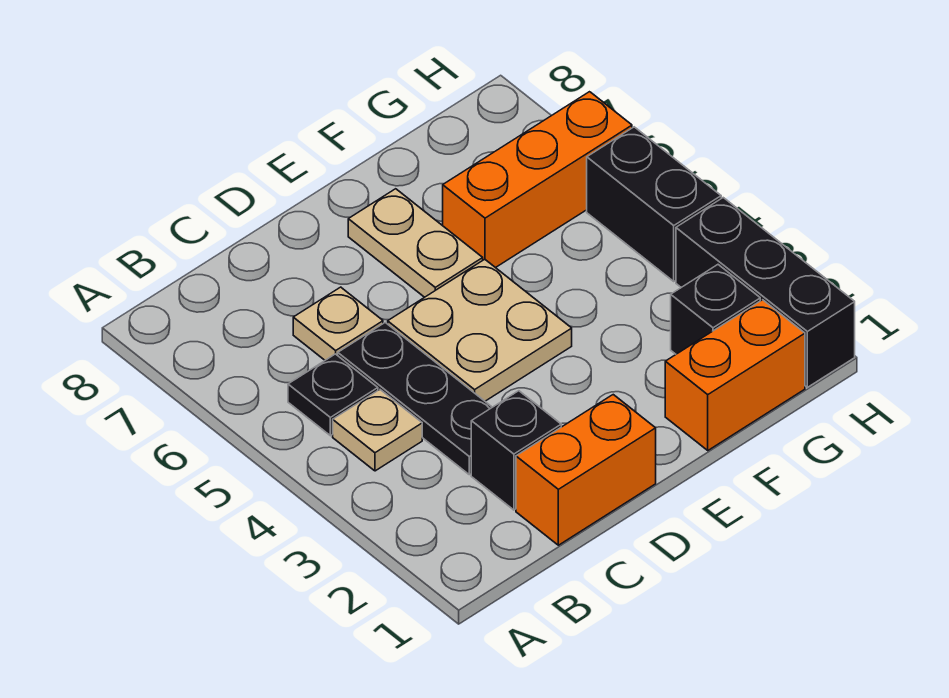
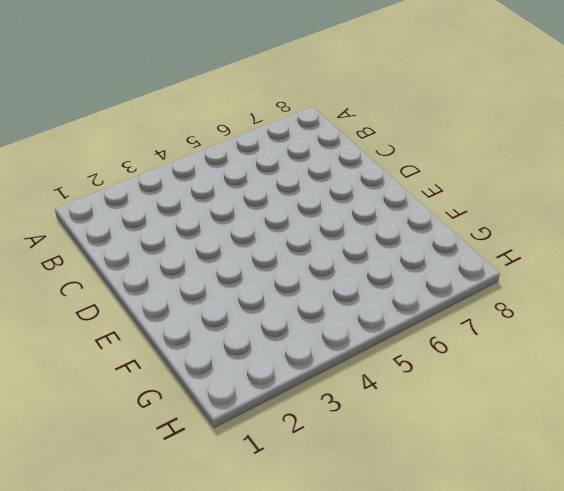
none -> tan plate B4 level 1
none -> black plate B5 level 1
none -> orange brick C1:D1 level 1

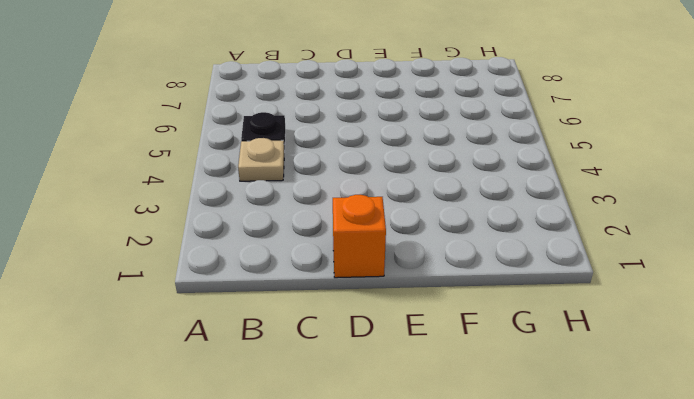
orange brick D1 level 1 -> orange brick C1:D1 level 1
none -> black brick C2 level 1
none -> black plate C3:C5 level 1
none -> tan plate C6 level 1

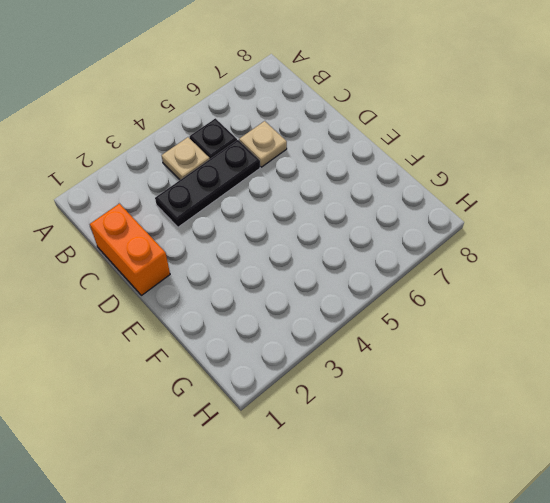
none -> black brick C2 level 1
none -> tan plate D4:E5 level 1
none -> tan plate E6:E7 level 1

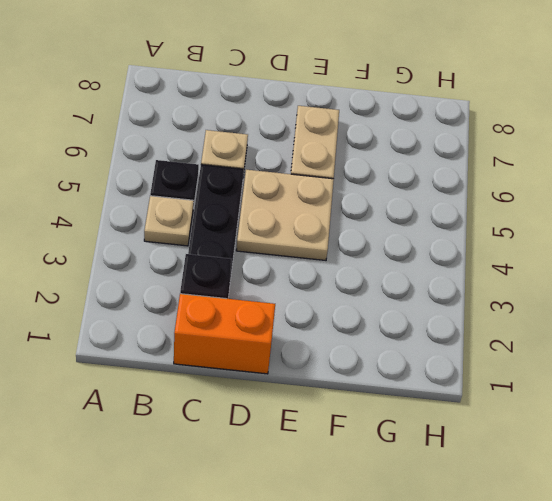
none -> orange brick F1:G1 level 1
none -> orange brick F6:H6 level 1
none -> black brick G2 level 1

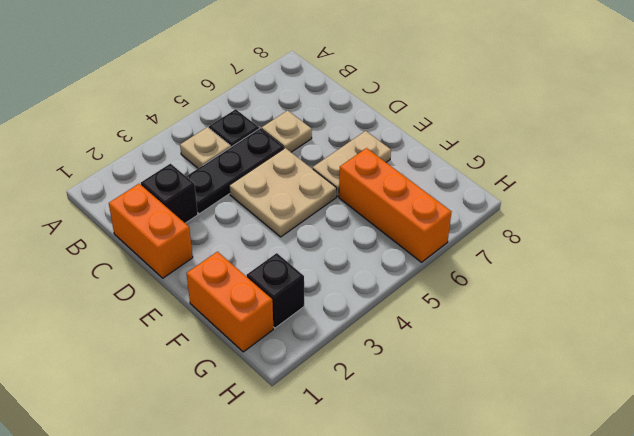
none -> black brick H1:H3 level 1
none -> black brick H4:H5 level 1

